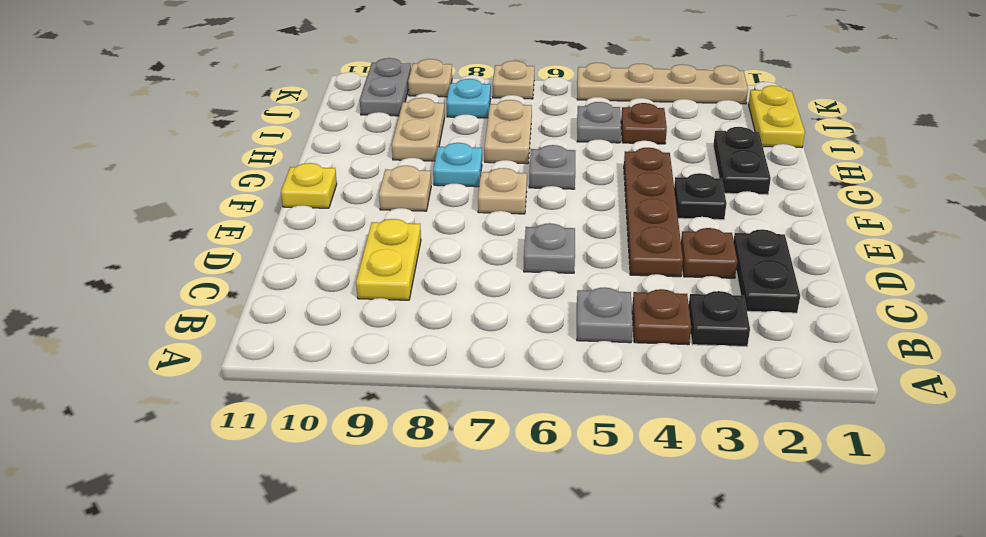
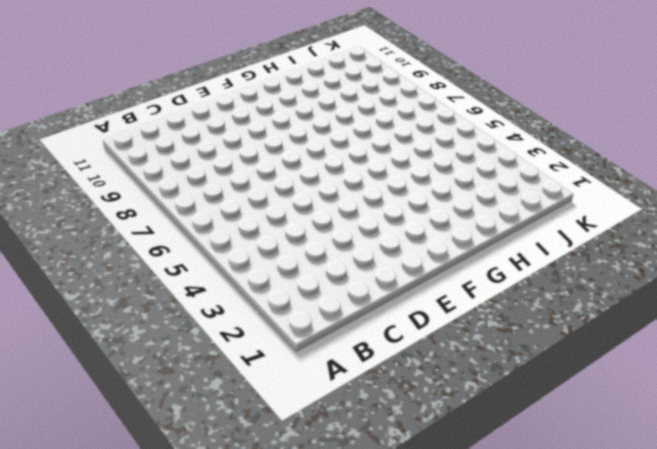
none -> black plate B3 level 1
none -> brown plate B4 level 1
none -> grey plate B5 level 1

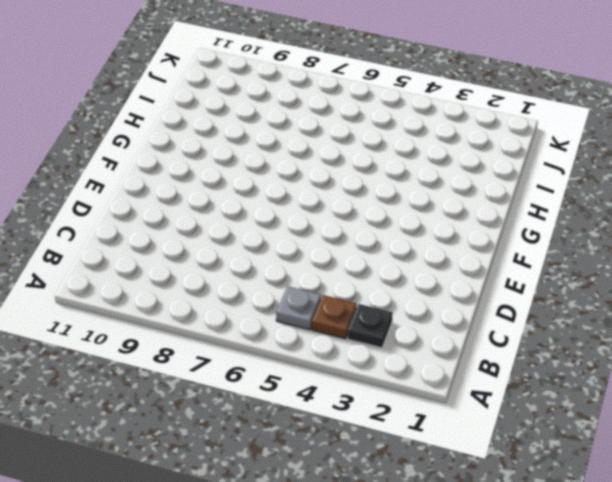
none -> black plate C2:D2 level 1
none -> yellow plate C9:D9 level 1
none -> brown plate D3 level 1

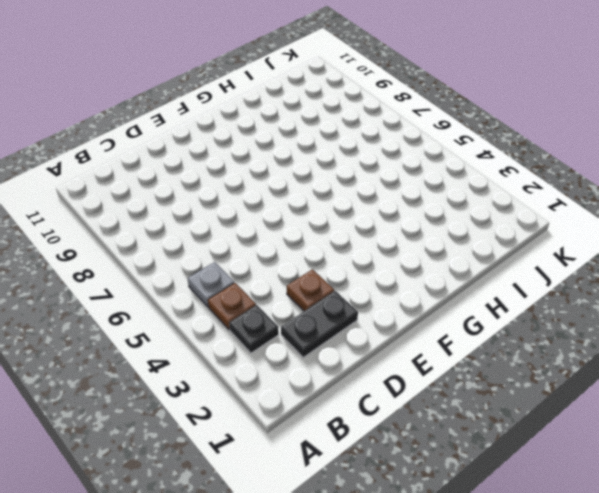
none -> yellow plate C9:D9 level 1
none -> brown plate D4:G4 level 1
none -> grey plate D6 level 1

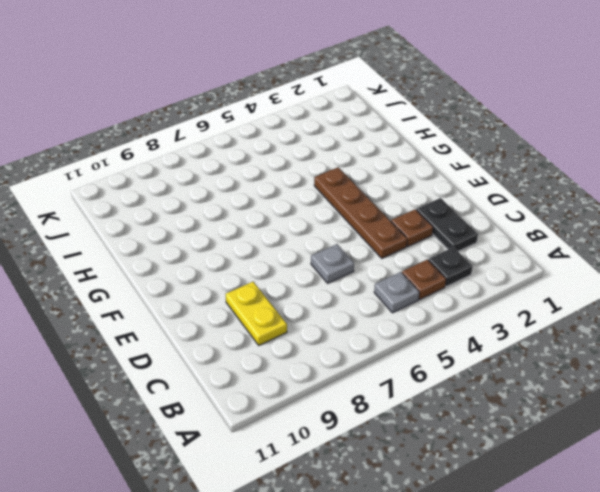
none -> black plate F3 level 1
none -> tan plate F7 level 1
none -> tan plate F9 level 1

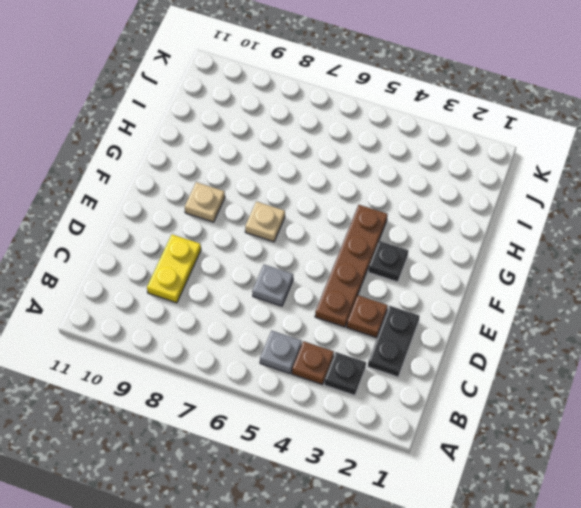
none -> yellow plate F11 level 1
none -> black plate G2:H2 level 1
none -> grey plate G6 level 1

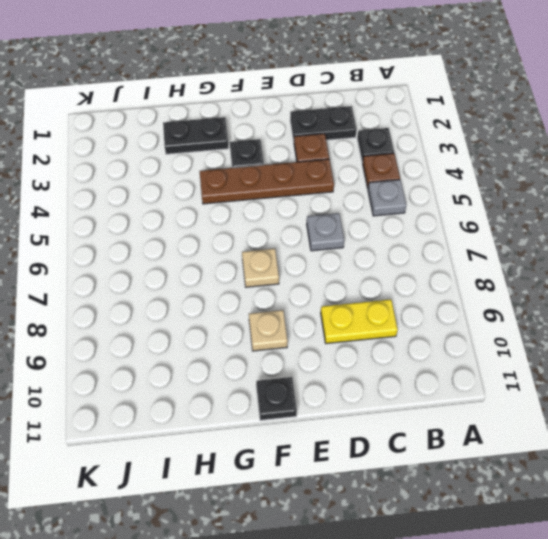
black plate F11 level 1 -> yellow plate F11 level 1
none -> grey plate G6 level 1
none -> cyan plate G8 level 1
none -> tan plate H7:I7 level 1

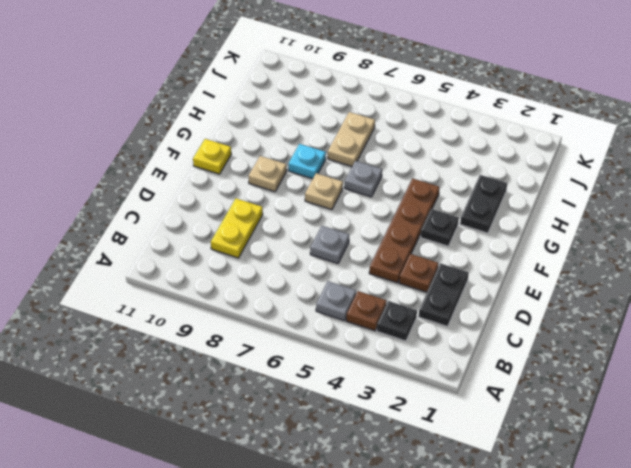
none -> tan plate H9:I9 level 1
none -> yellow plate I1:J1 level 1
none -> brown plate I4 level 1

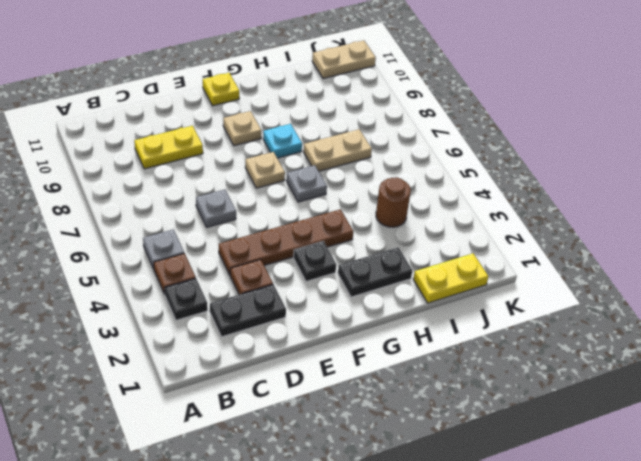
brown round brick I4 level 1 -> brown plate I4 level 1
tan plate J11:K11 level 1 -> tan plate H9:I9 level 1
none -> grey plate I5 level 1
none -> cyan plate J8 level 1
none -> grey plate J10:K10 level 1

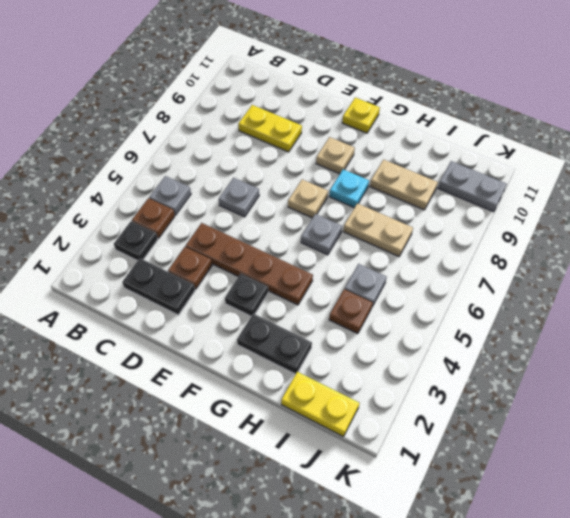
none -> cyan plate J8 level 1
none -> tan plate K2:K5 level 1
none -> tan plate K7 level 1

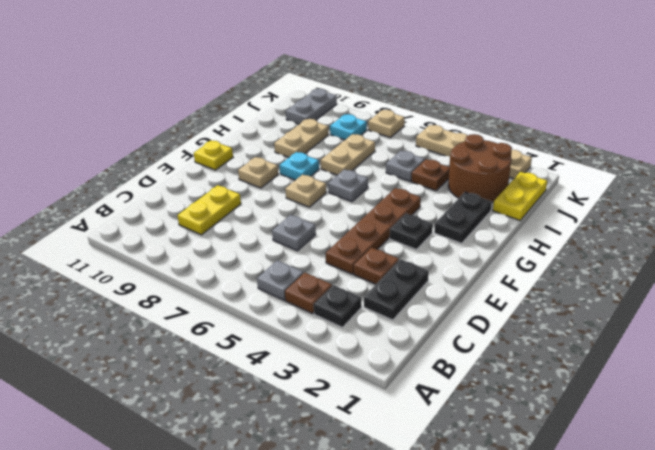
brown round brick I2:J3 level 1 -> none
none -> tan plate K9 level 1

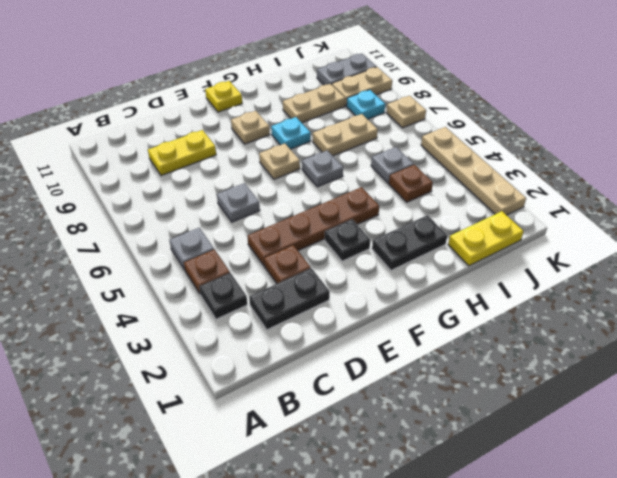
tan plate J9:K9 level 1 -> tan plate K9 level 1

